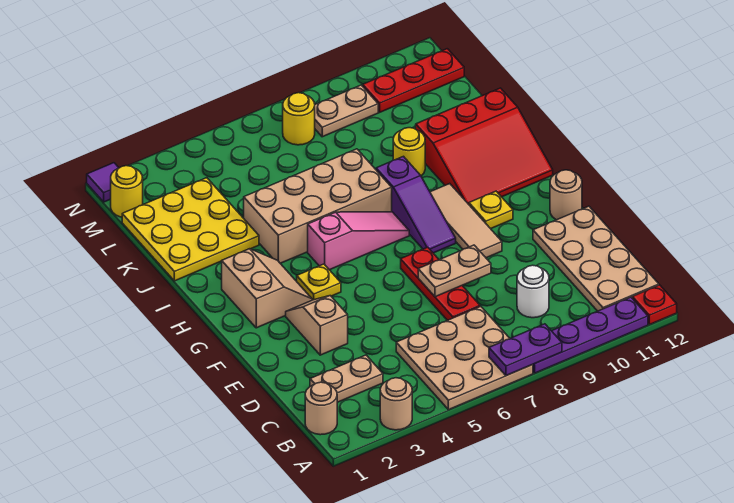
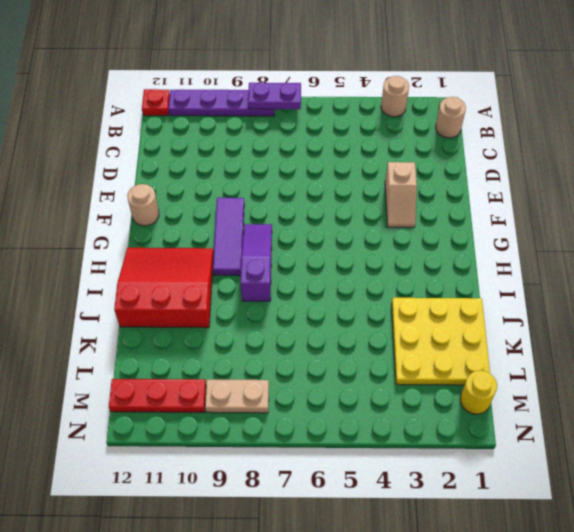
purple tile F9:H9 level 1 -> tan tile F9:H9 level 1
none -> tan plate A5:C7 level 1
none -> tan plate B11:E12 level 1
none -> tan plate C2:C3 level 1

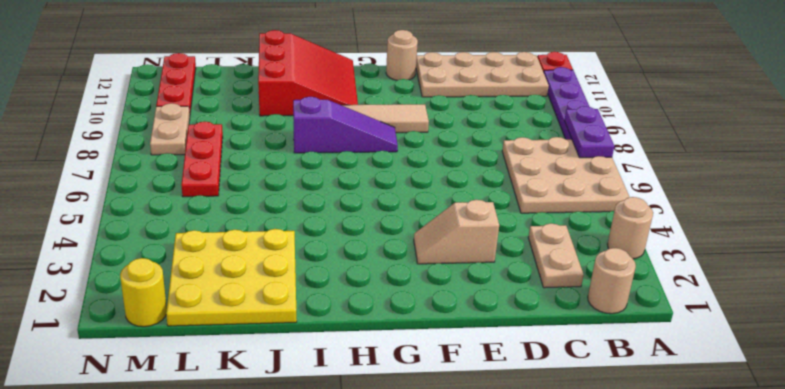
red plate L6:L8 level 1 -> red plate D7:F7 level 1
none -> white round brick C9 level 1
none -> tan slope G2:H3 level 1 top 2
none -> yellow plate G4 level 1

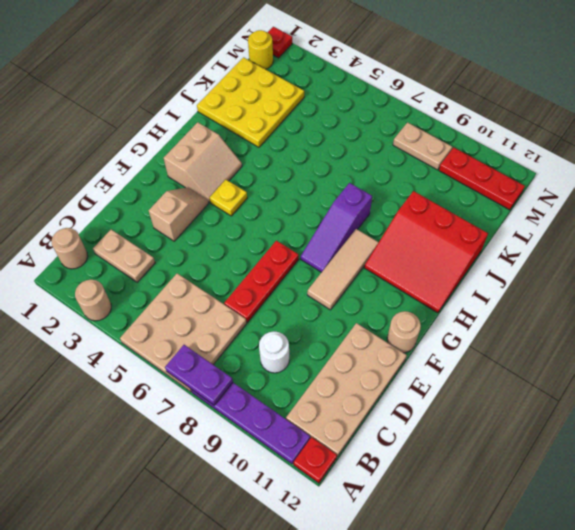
red plate N1 level 1 -> purple tile N1 level 1
none -> yellow plate G10 level 1
none -> pink slope H5:H7 level 1 top 5
none -> tan brick I4:J7 level 1

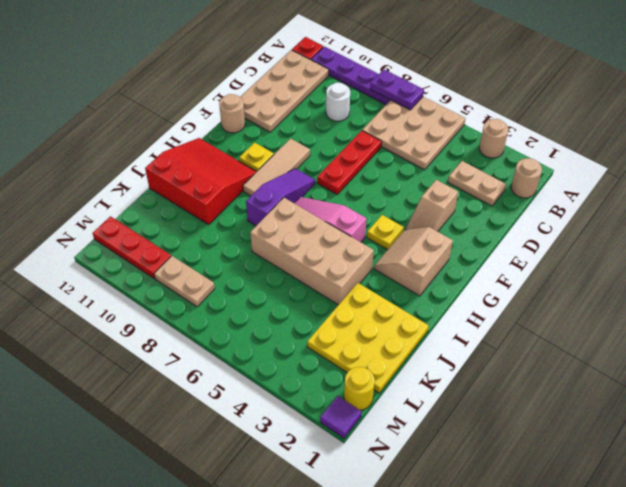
none -> yellow round brick J9 level 1
none -> yellow round brick M7 level 1
none -> tan plate E7:E8 level 2

